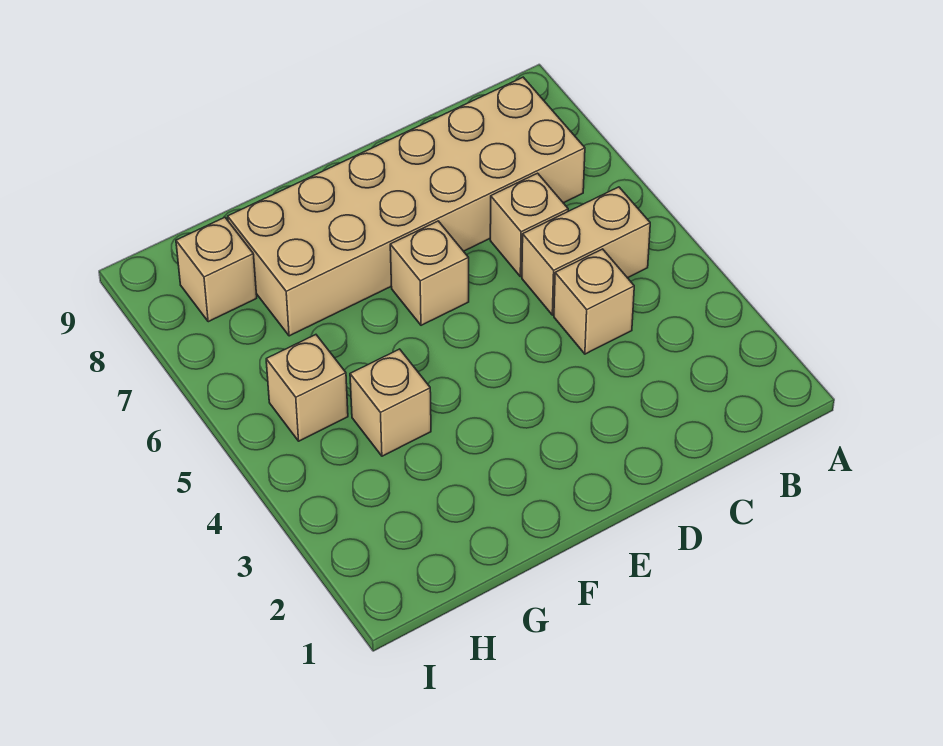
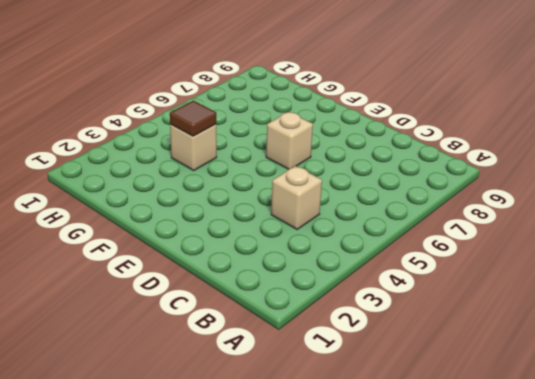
brown tile G4 level 2 -> none
none -> tan brick B5:C5 level 1
none -> tan brick B7:G8 level 1

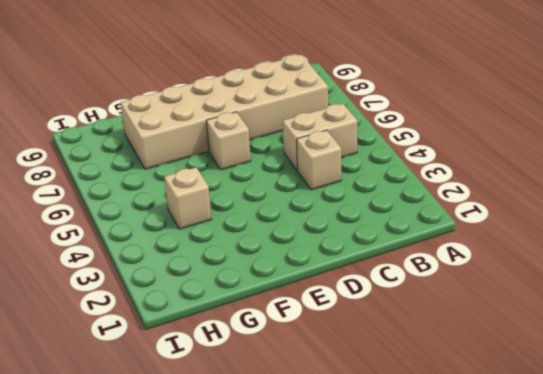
none -> tan brick C6 level 1
none -> tan brick H5 level 1

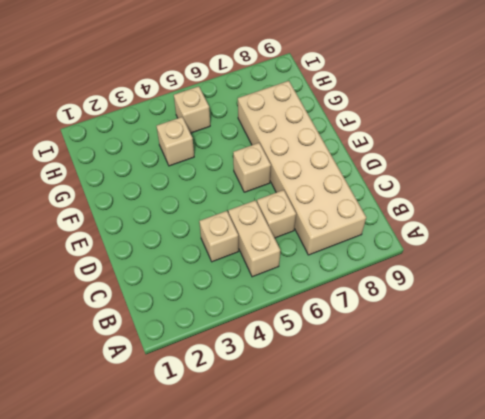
none -> tan brick H8 level 1

